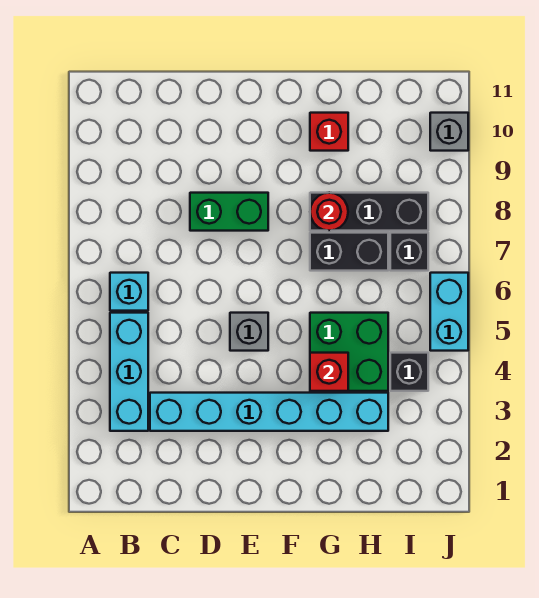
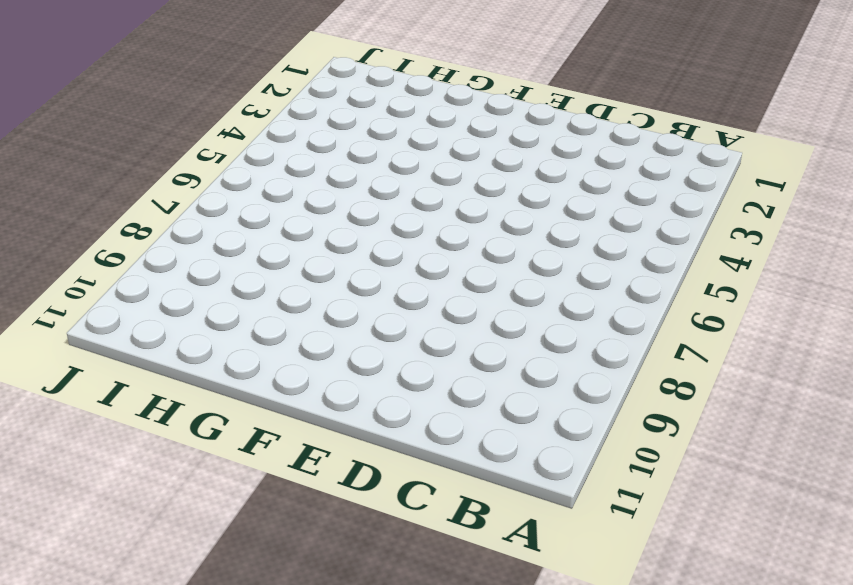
none -> cyan brick B3:B5 level 1
none -> cyan brick B6 level 1
none -> cyan brick C3:H3 level 1

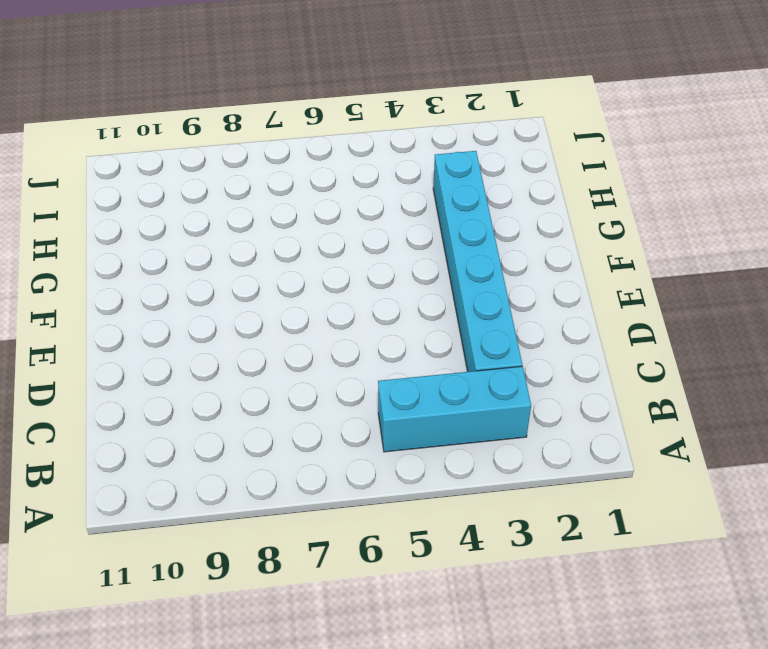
none -> cyan brick B6 level 1
none -> green brick D8:E8 level 1
none -> grey brick E5 level 1

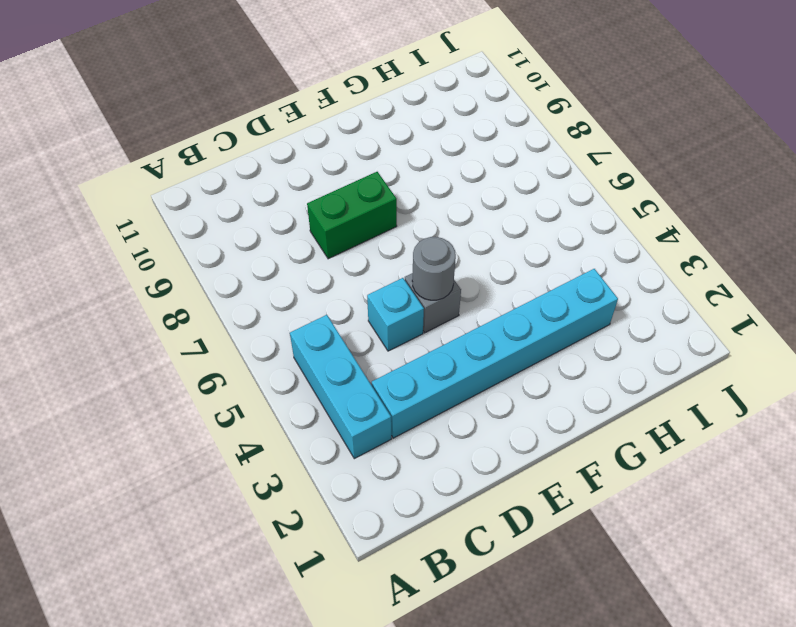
cyan brick D5 level 1 -> cyan brick B6 level 1
grey round brick E5 level 2 -> none
none -> green brick G4:H5 level 1
none -> black brick G7:H7 level 1
none -> black brick G8:I8 level 1

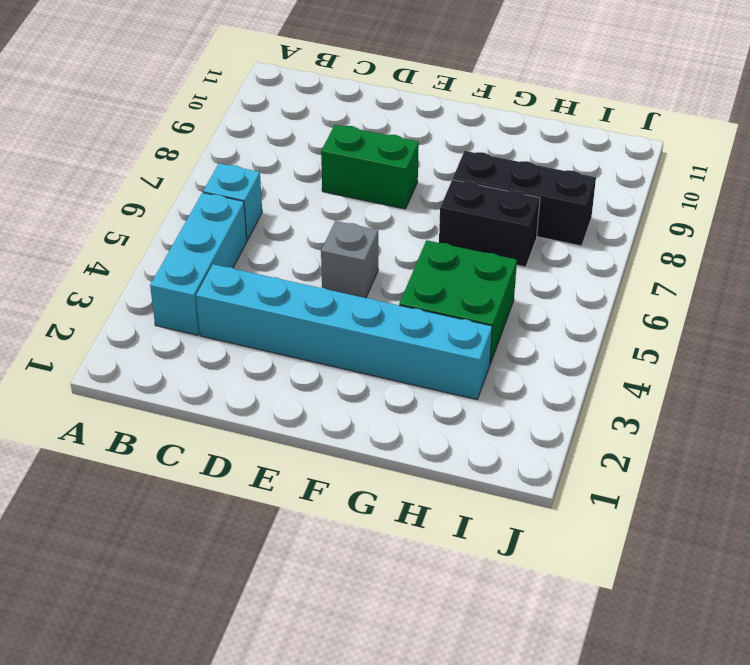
none -> red brick G10 level 1
none -> black brick I4 level 1
none -> black brick I7 level 1

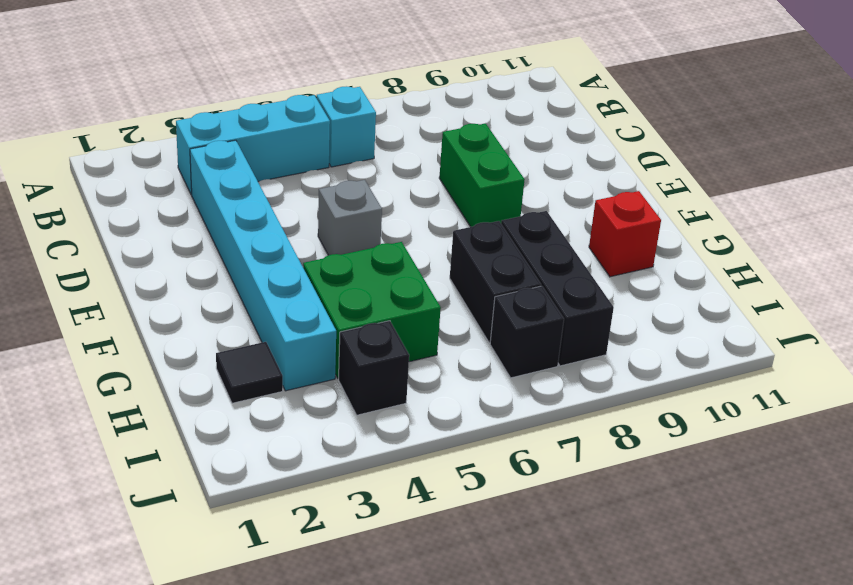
black tile H2 level 1 -> none
none -> cyan brick J5:J6 level 1
none -> grey brick J10 level 1
none -> red brick G4 level 2

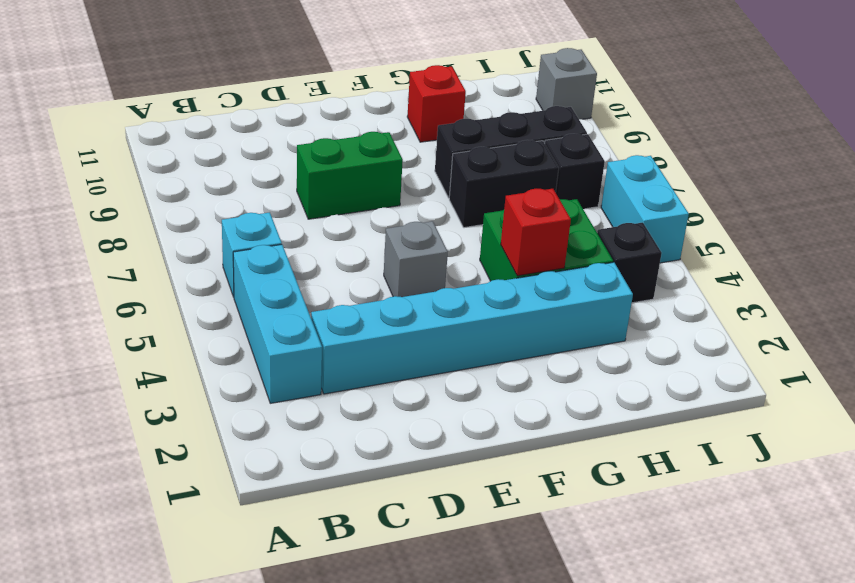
none -> red round brick G8 level 2

